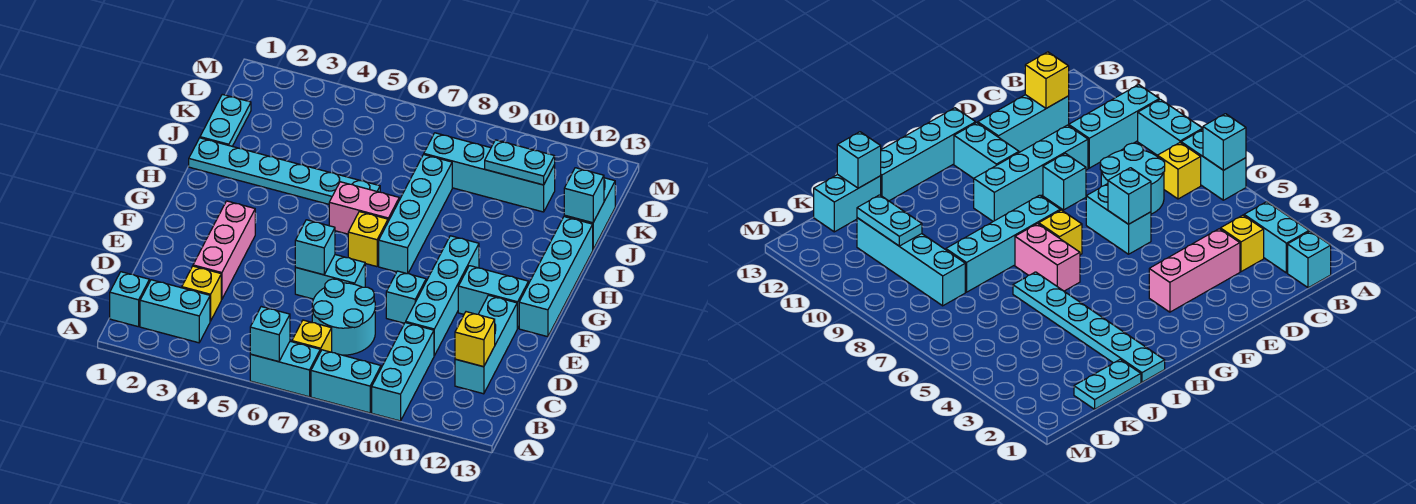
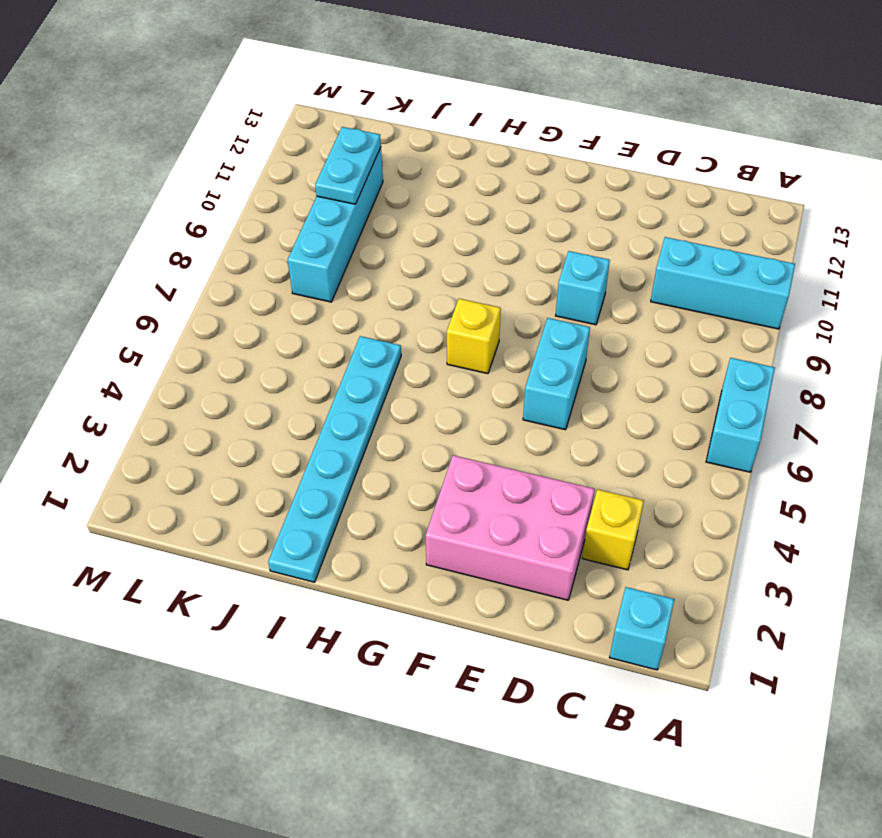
pink brick D2:F3 level 1 -> pink brick D3:F3 level 1
none -> cyan brick A8:A9 level 1
none -> cyan brick B2:B3 level 1
none -> yellow brick B7 level 1

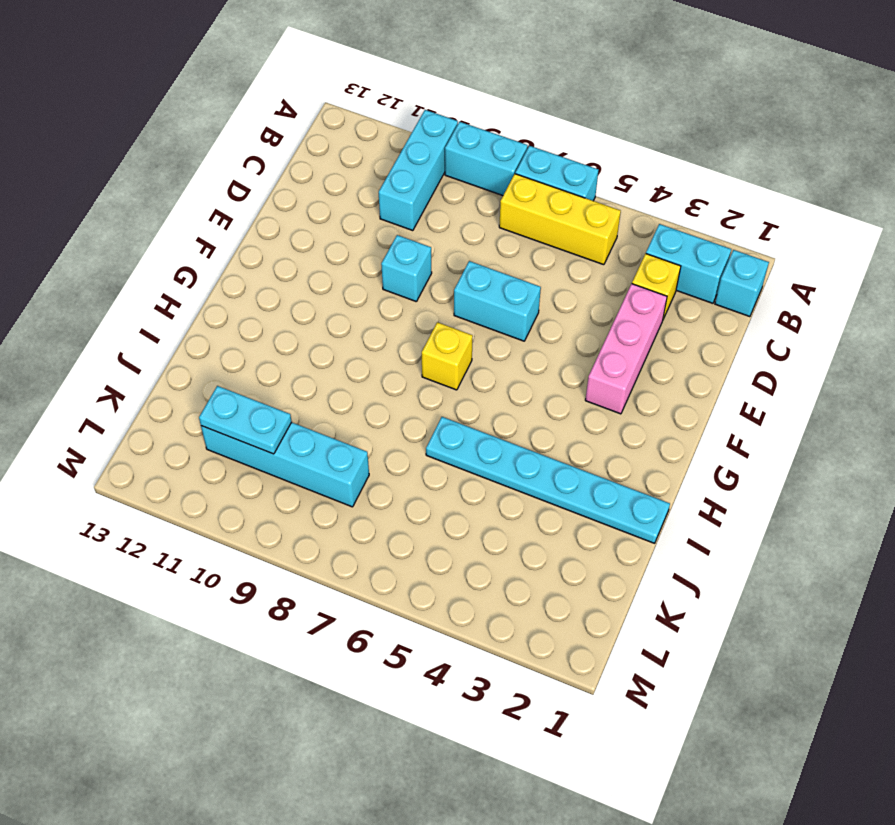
yellow brick B5:B7 level 1 -> yellow brick B7 level 1
none -> cyan round brick C7:D8 level 1
none -> cyan brick C12:E12 level 1
none -> cyan brick D10:G10 level 1

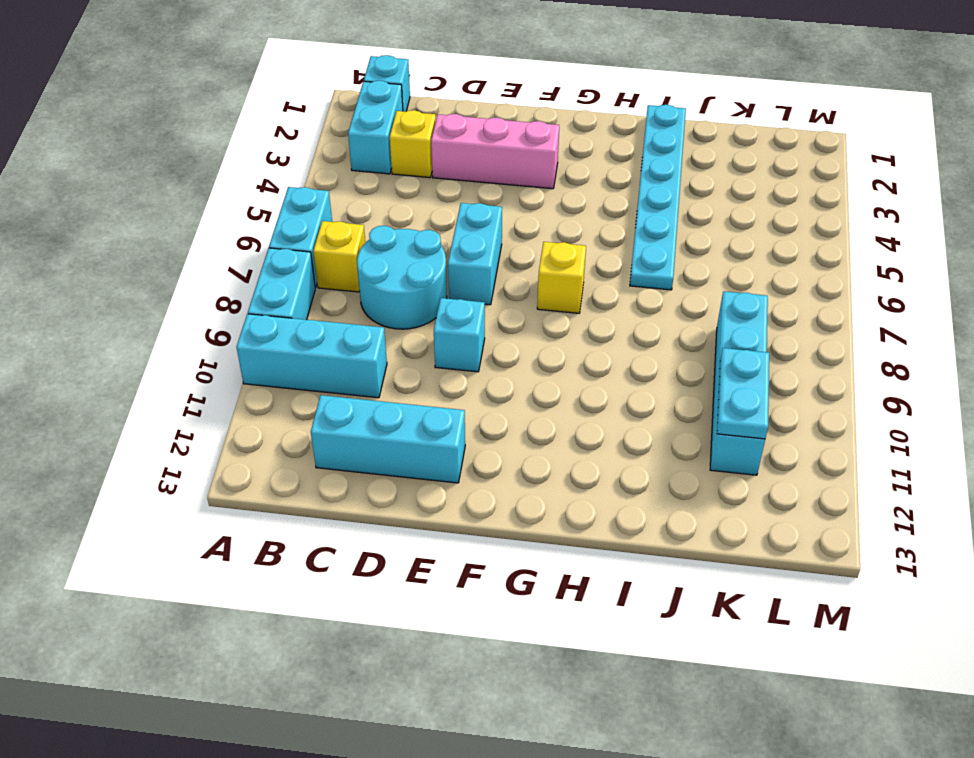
none -> cyan brick D10:G10 level 1
none -> cyan brick F11:F12 level 1
none -> cyan brick F13:I13 level 1

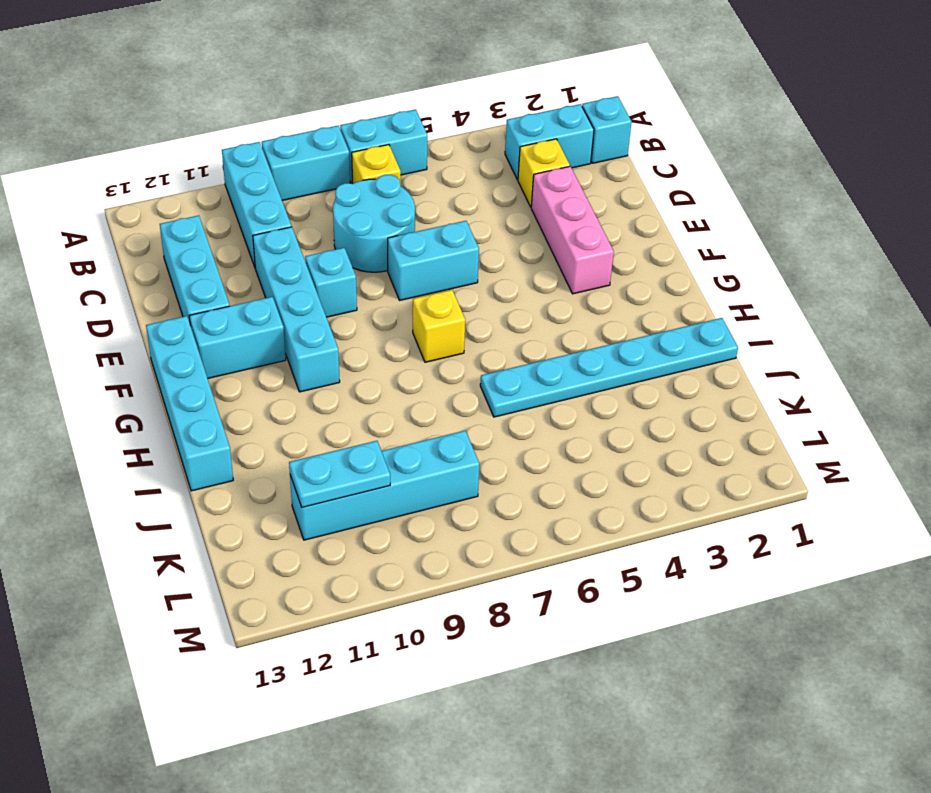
none -> cyan brick G8:J8 level 1
none -> pink brick H6:H7 level 1
none -> cyan plate J1:K1 level 1

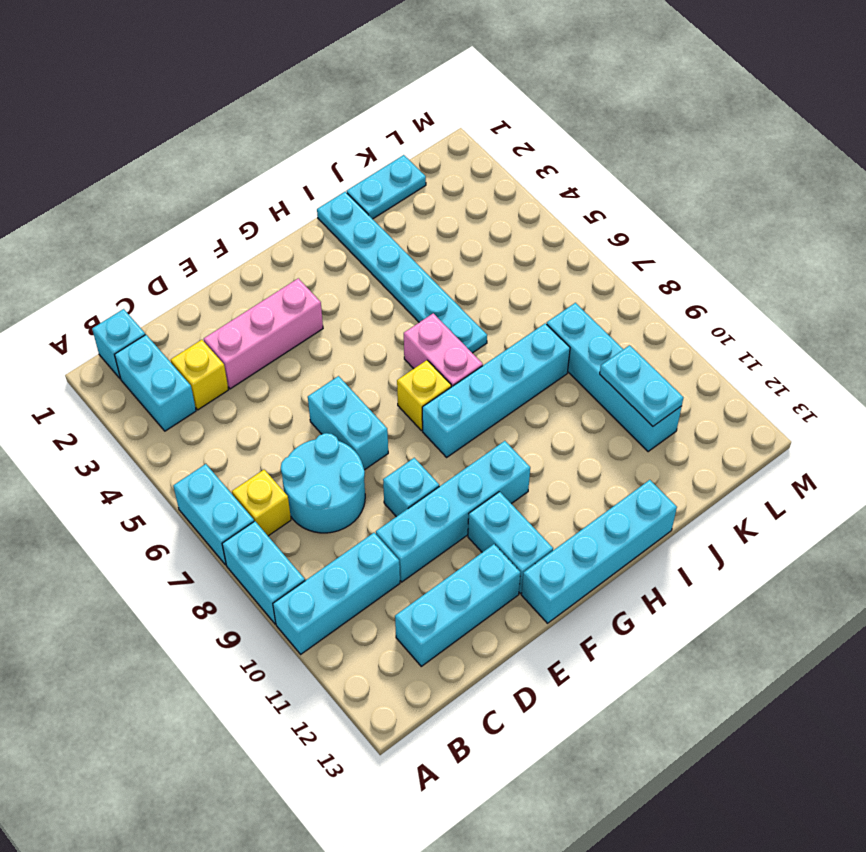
none -> cyan brick J13:K13 level 1
none -> cyan brick A6 level 2
none -> yellow brick C12 level 2

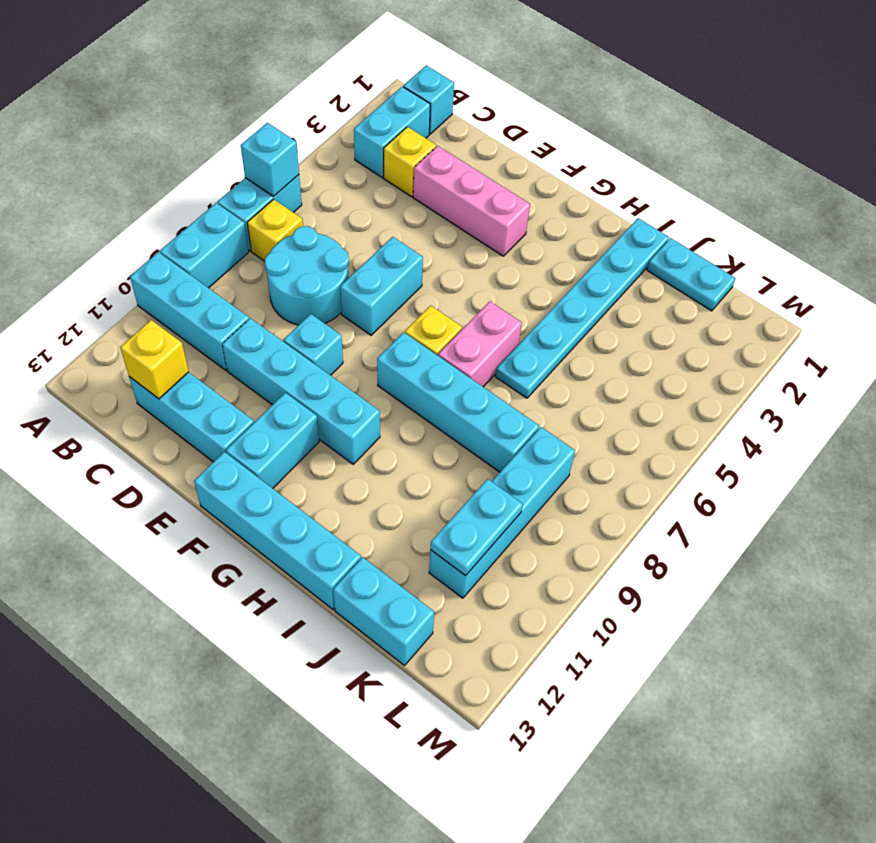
none -> cyan brick E6 level 2
none -> cyan brick J13 level 2

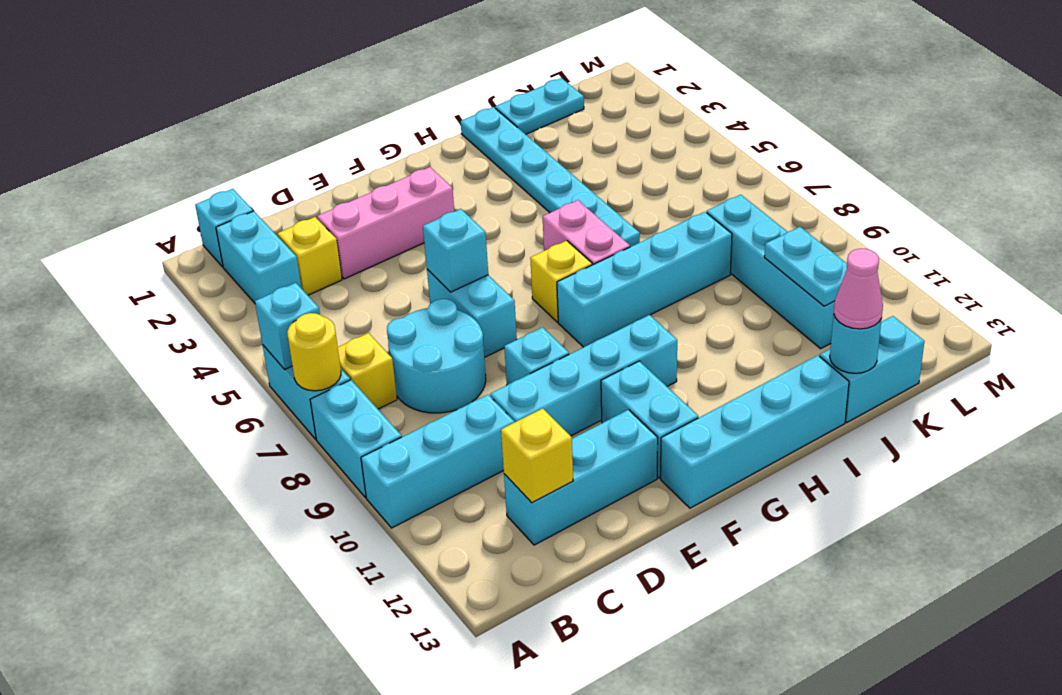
yellow round brick A7 level 2 -> none
cyan round brick J13 level 2 -> cyan brick J13 level 2
pink cone J13 level 3 -> none

